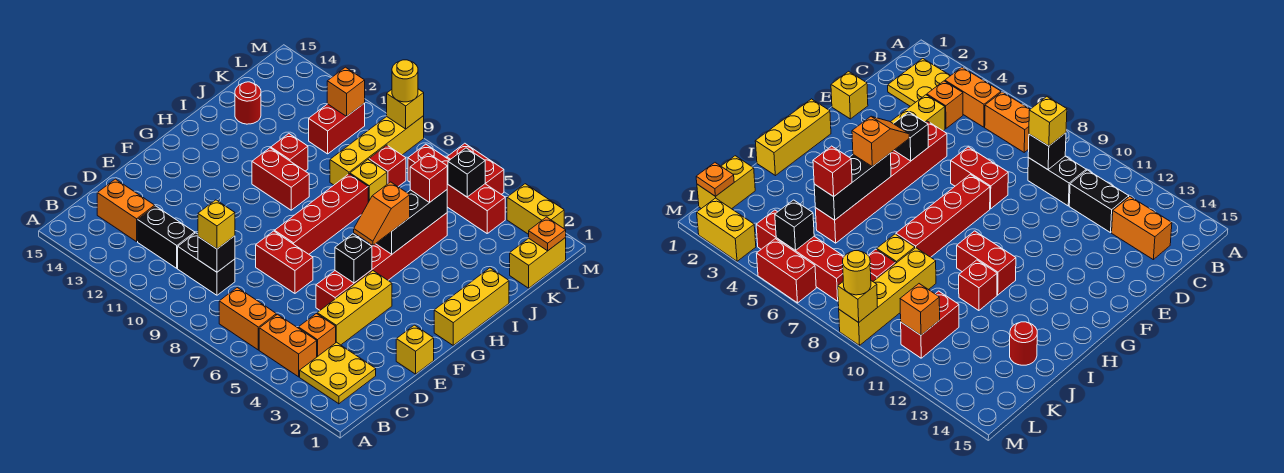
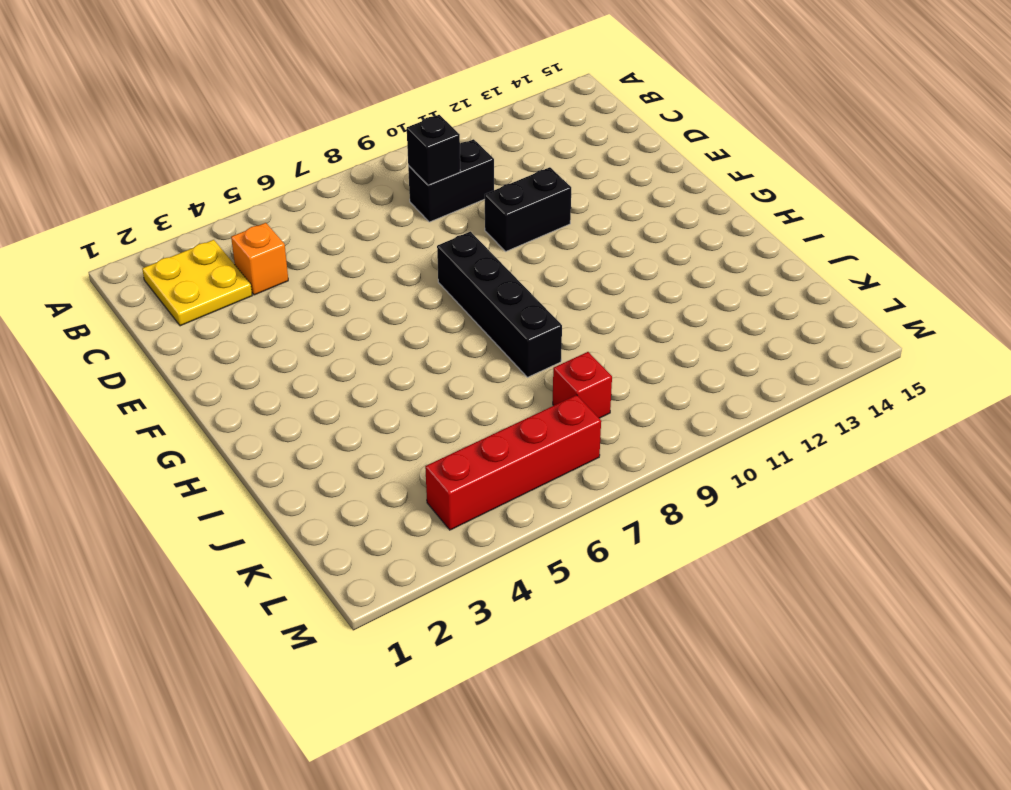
black brick E10:E11 level 1 -> black brick C11:C12 level 1
black brick F8:I8 level 1 -> red brick F8:I8 level 1
none -> orange brick B4:B5 level 1
none -> orange brick B6:B7 level 1
none -> orange brick C13:C14 level 1
none -> yellow brick D4:F4 level 1

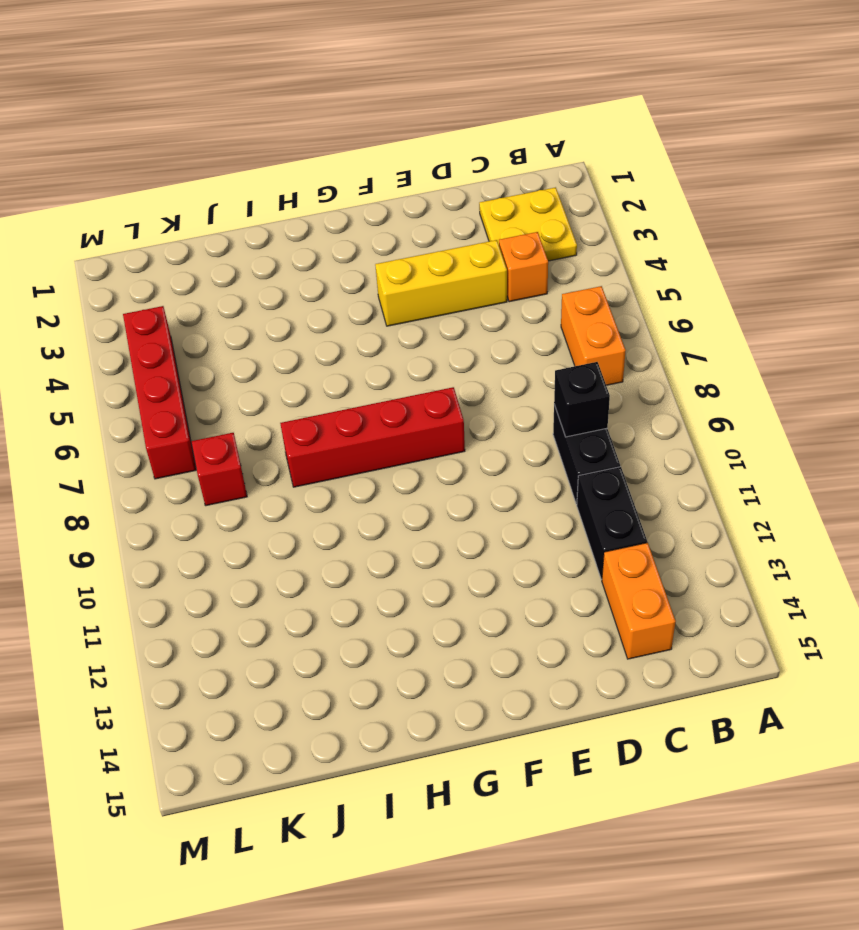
none -> orange brick B4:B5 level 1
none -> yellow brick E1 level 1
none -> red brick E5:J5 level 1
none -> red brick E7:E8 level 1

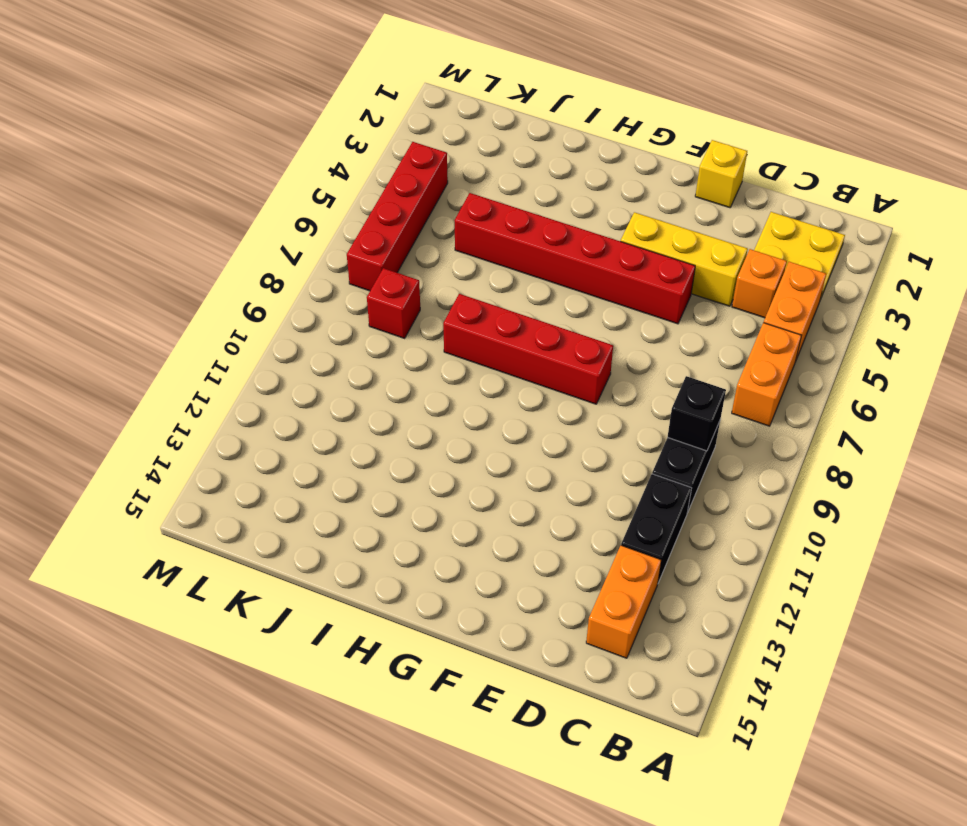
none -> red brick E7:E8 level 1
none -> yellow brick G1:I1 level 1
none -> red brick H10:H11 level 1
none -> red brick I11 level 1

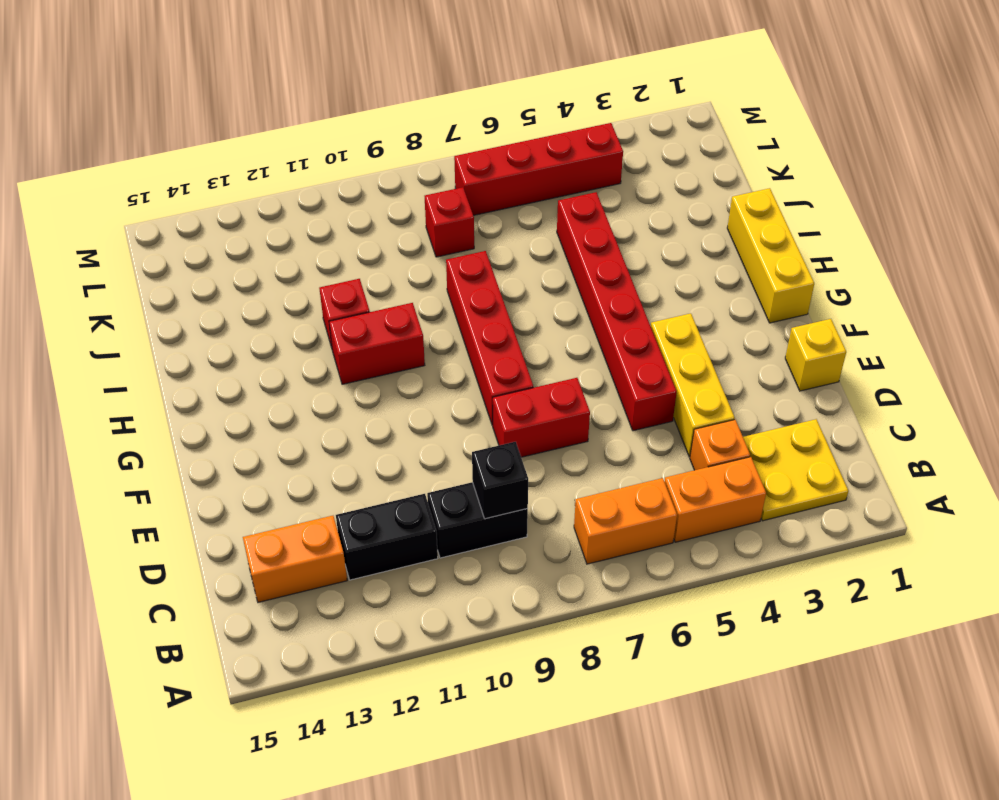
none -> yellow brick J8 level 1
none -> yellow brick J9:M9 level 1
none -> red round brick J14 level 1
none -> yellow brick K1:L1 level 1

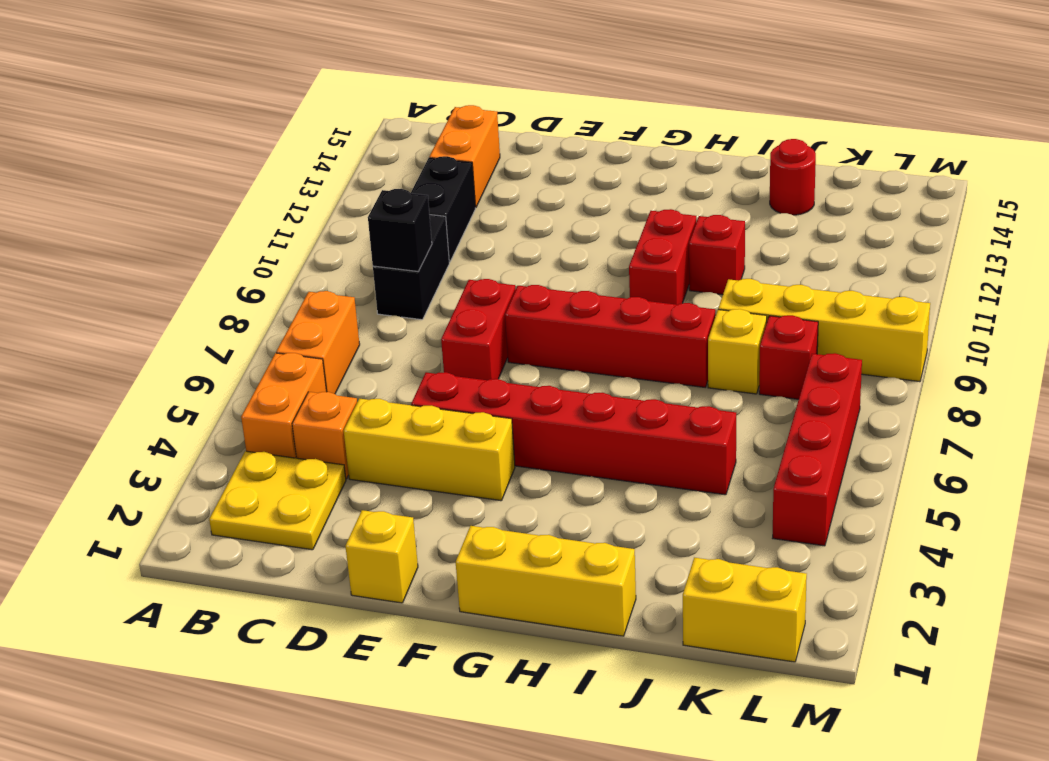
none -> red brick K11:L11 level 1
none -> yellow brick M2:M3 level 1
none -> red brick M5:M6 level 1
none -> black brick F5 level 2

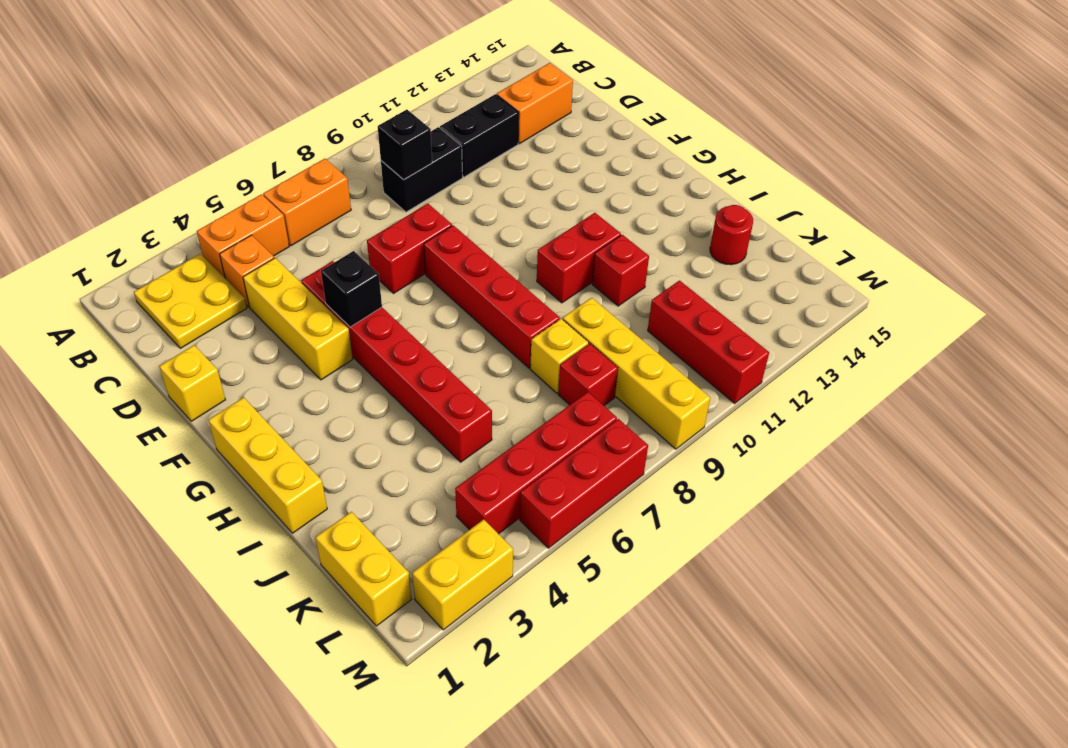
red brick K11:M11 level 1 -> red brick K11:L11 level 1
red brick M5:M7 level 1 -> red brick M5:M6 level 1
none -> black brick H5:J5 level 2
none -> orange plate L1 level 2
none -> black brick L5 level 2
none -> orange brick L11 level 2

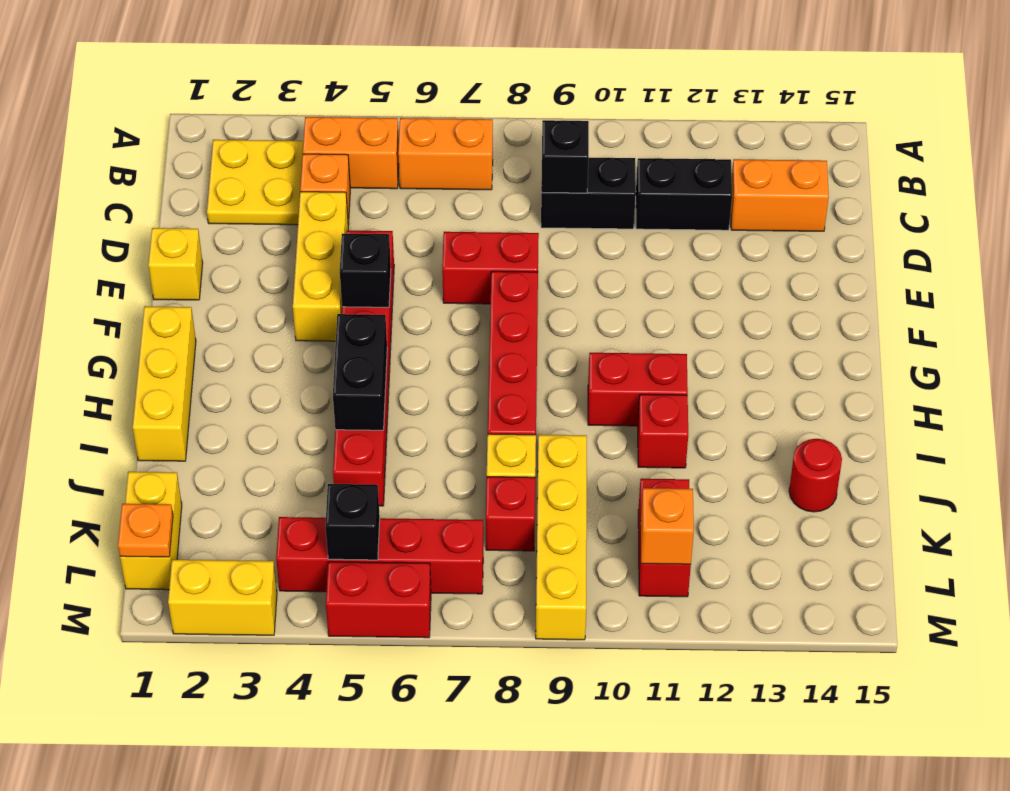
black brick H5:I5 level 2 -> black brick H5:J5 level 2
none -> yellow brick M9 level 2
none -> yellow brick C9 level 3
none -> orange slope G5:H5 level 3 top H
none -> red brick J5 level 3

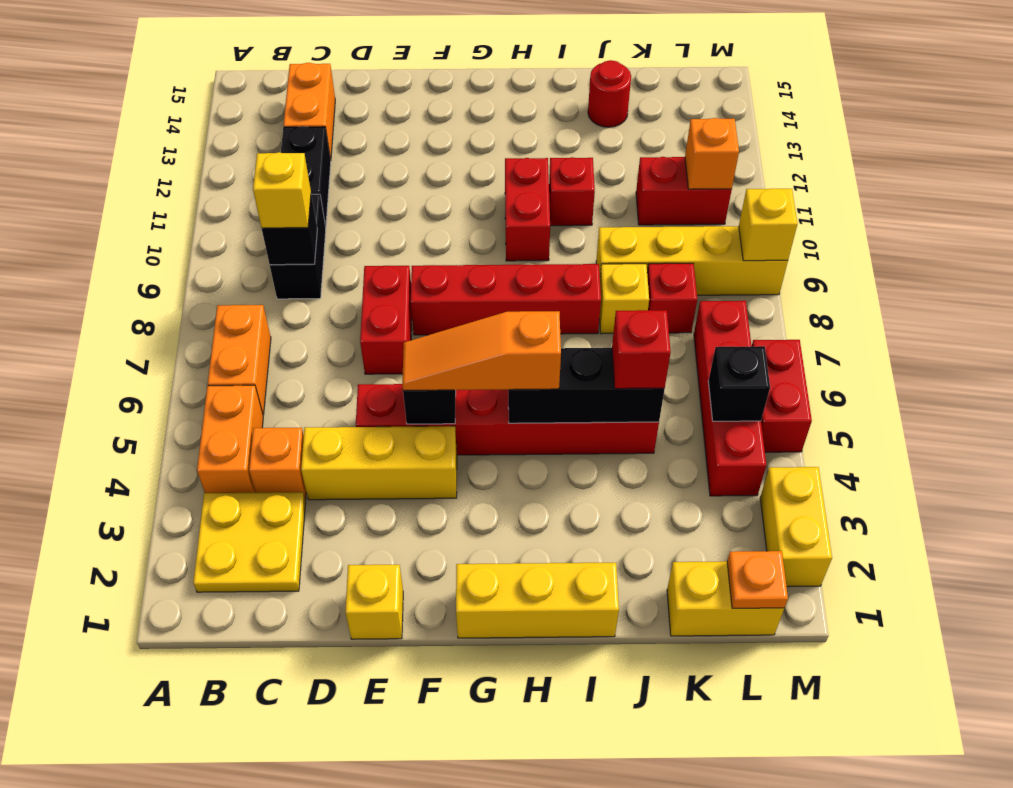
orange slope F5:H5 level 3 top H -> orange slope G5:H5 level 3 top H
none -> yellow round brick M9 level 3

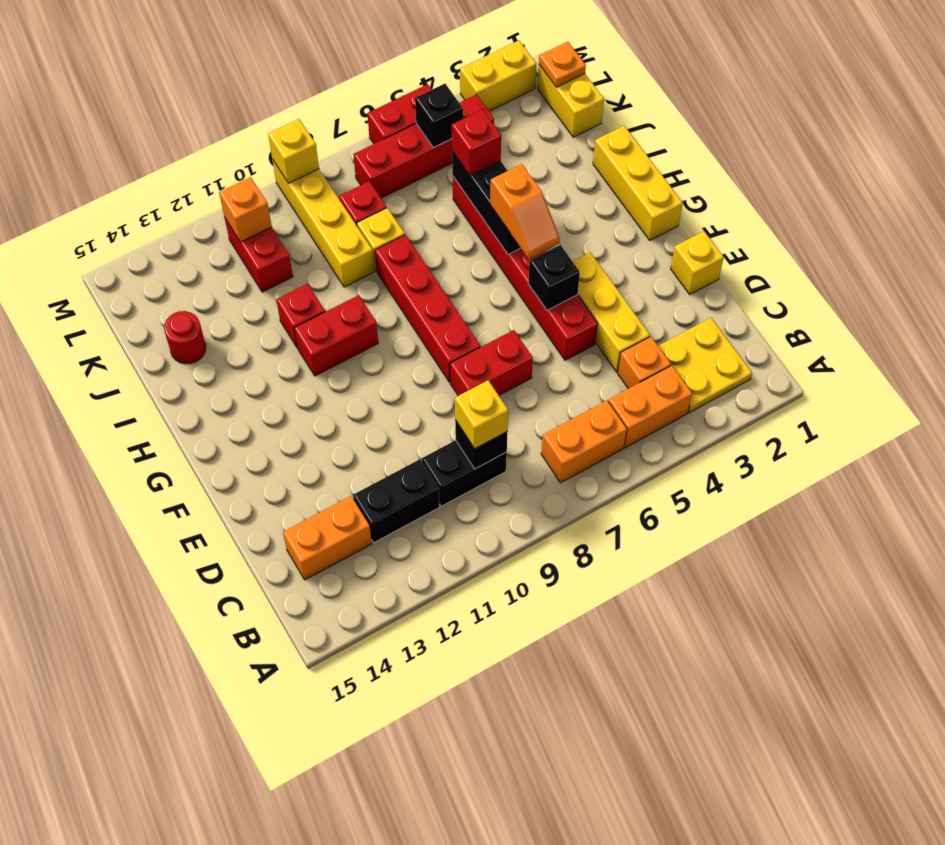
none -> yellow round brick M9 level 3

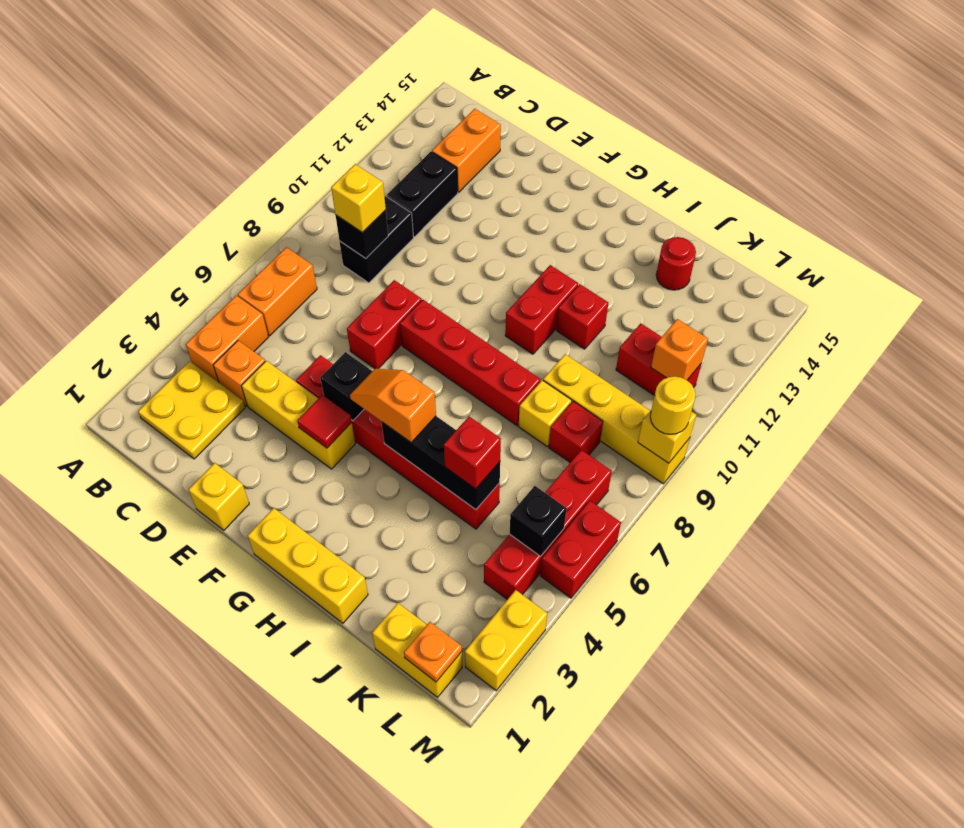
red tile F4 level 2 -> none

